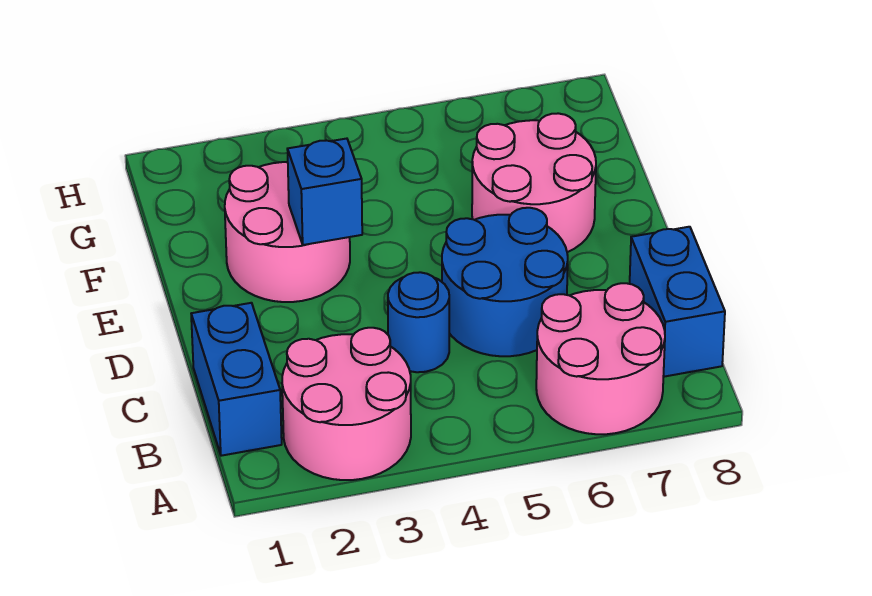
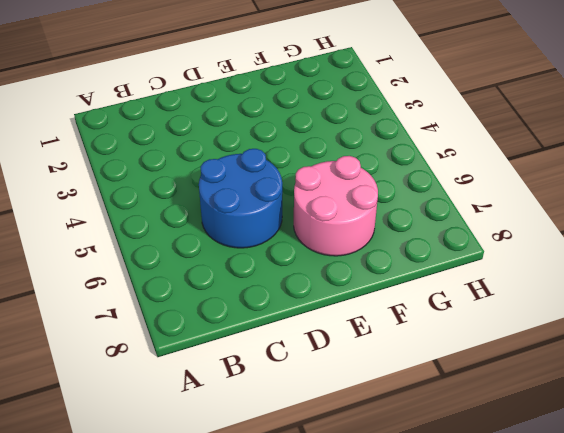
none -> pink round brick A2:B3 level 1
none -> pink round brick A6:B7 level 1

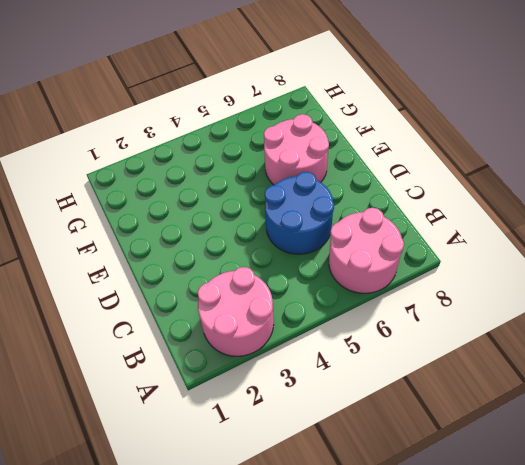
none -> blue brick B1:C1 level 1
none -> blue brick B8:C8 level 1

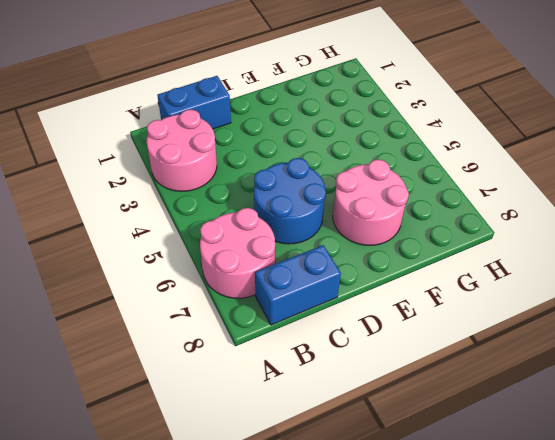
none -> blue round brick C4 level 1
none -> pink round brick E2:F3 level 1

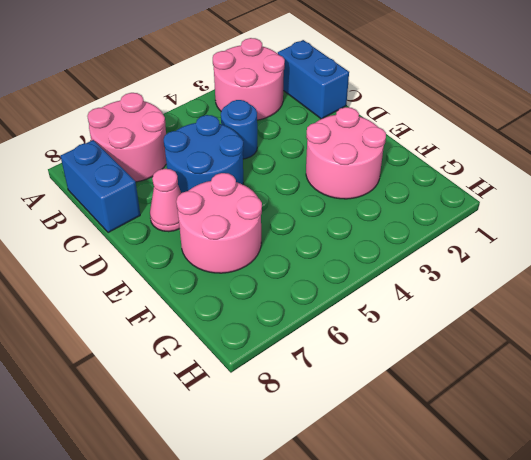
pink cone D7 level 1 -> none
none -> blue brick E3 level 2

